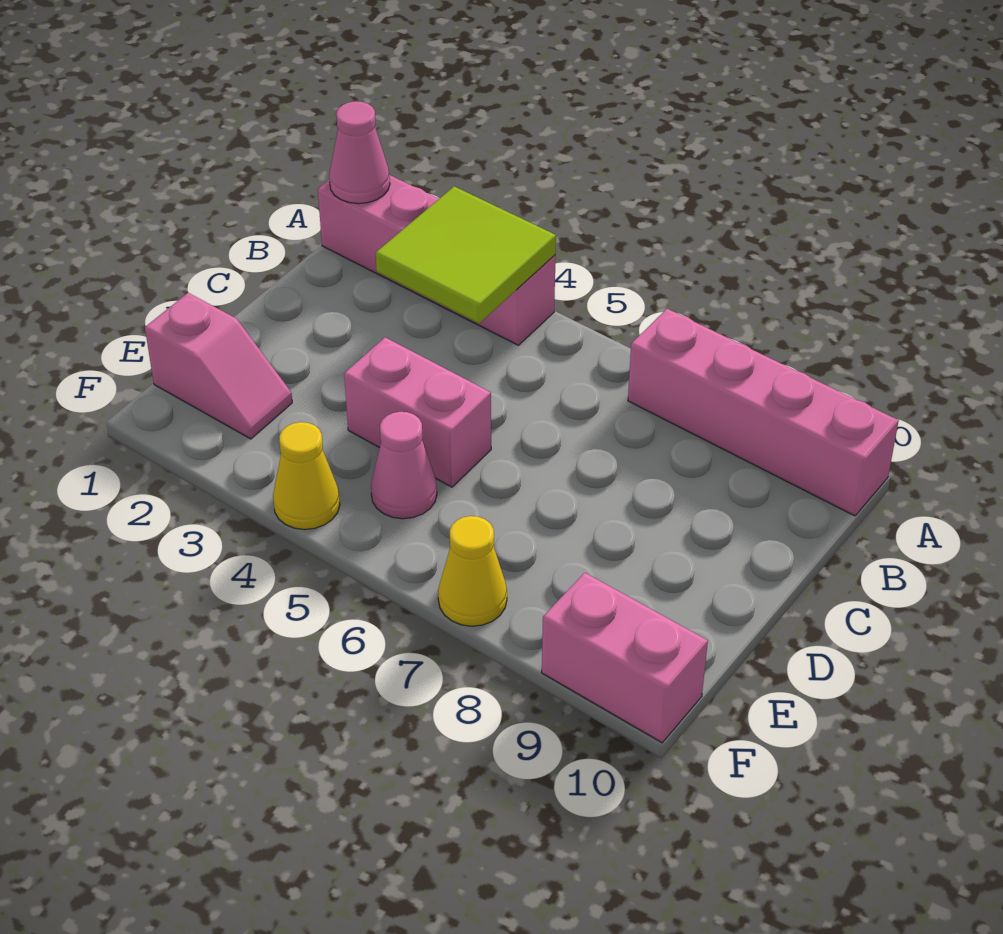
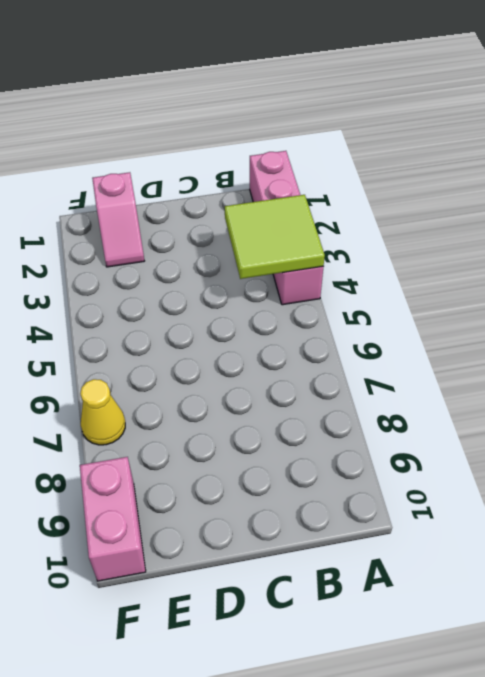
none -> pink brick A7:A10 level 1
none -> pink brick D4:D5 level 1

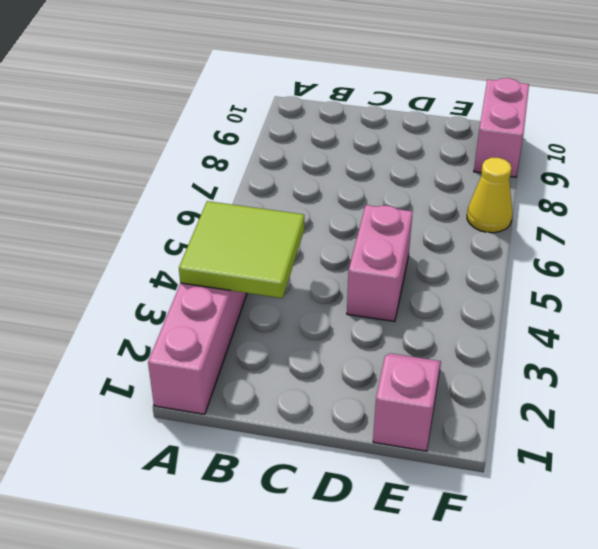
none -> pink brick A7:A10 level 1
none -> pink cone E5 level 1

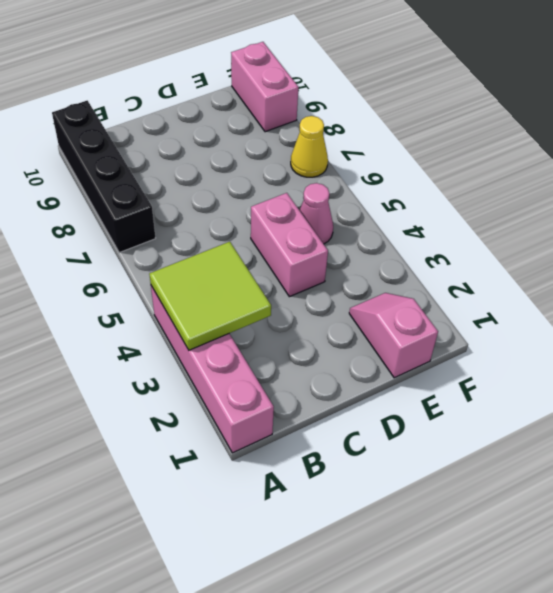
black brick A7:A10 level 1 -> pink brick A7:A10 level 1
none -> yellow cone F4 level 1
none -> pink cone A1 level 2

